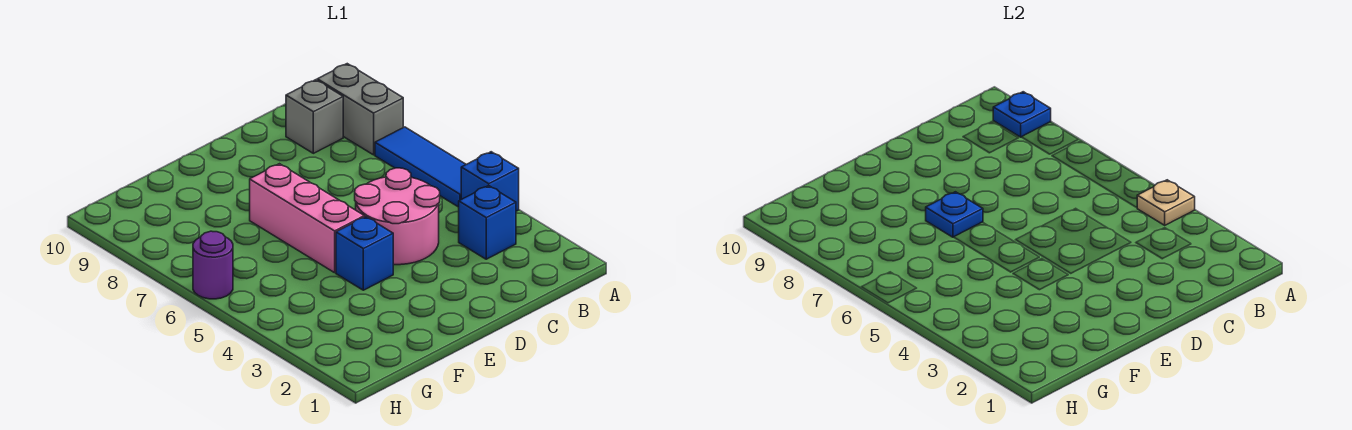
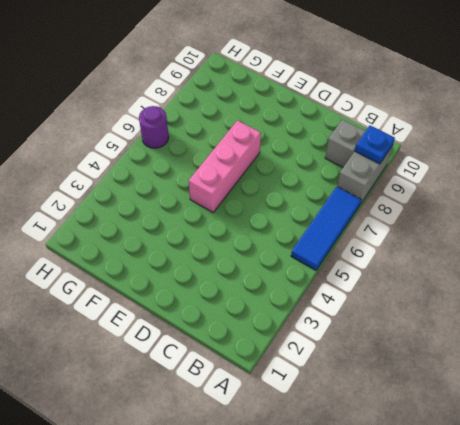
none -> blue brick A4 level 1
none -> blue brick B3 level 1
none -> pink round brick C4:D5 level 1

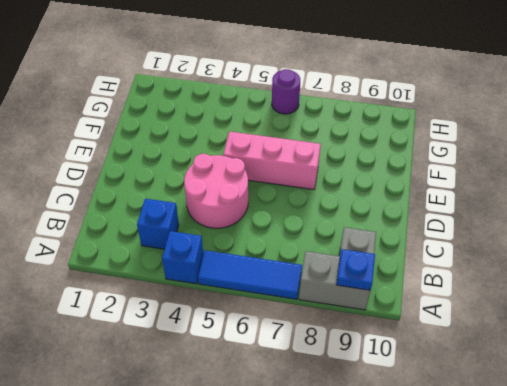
none -> blue brick E4 level 1
none -> tan plate A4 level 2
none -> blue plate E7 level 2

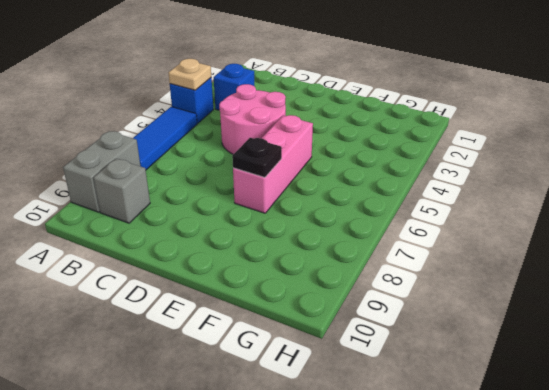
black plate E7 level 2 -> blue plate E7 level 2
none -> blue brick E4 level 1
none -> purple round brick H6 level 1
none -> blue plate A9 level 2

